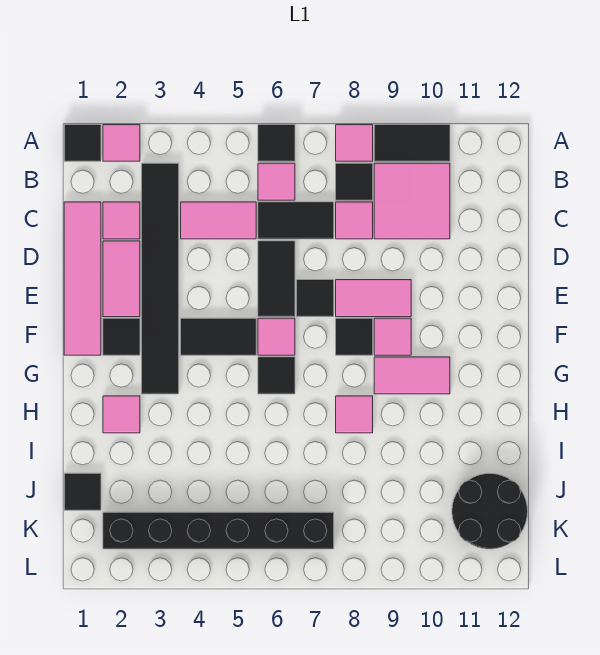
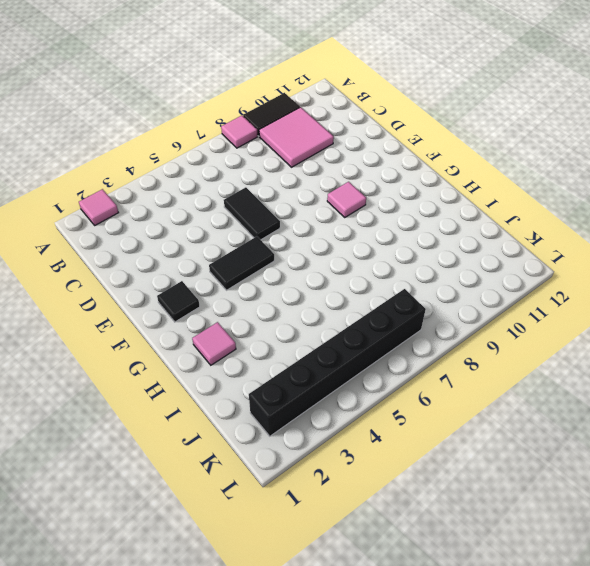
none -> black tile A1 level 1
none -> black tile A6 level 1
none -> black tile B3:G3 level 1
none -> pink tile B6 level 1

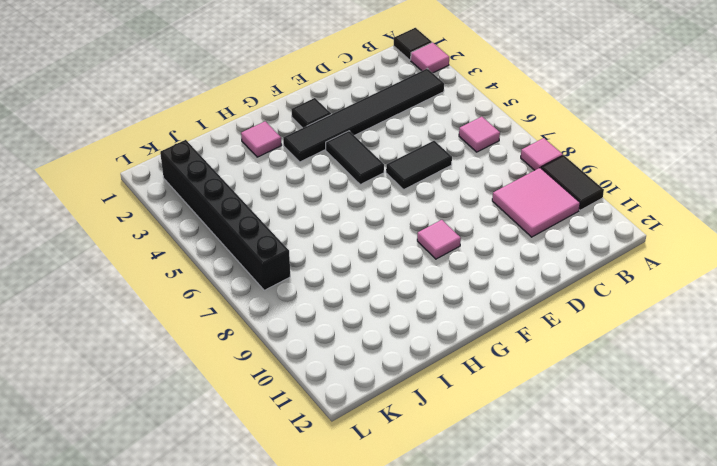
none -> black tile A6 level 1
none -> black tile B8 level 1
none -> pink tile C1:F1 level 1
none -> pink tile C2 level 1

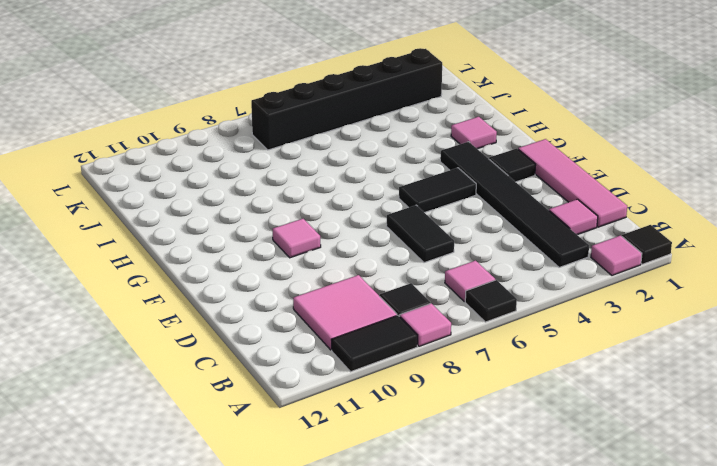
none -> pink tile C4:C5 level 1
none -> black tile C6:C7 level 1
none -> pink tile C8 level 1
none -> pink tile D2:E2 level 1

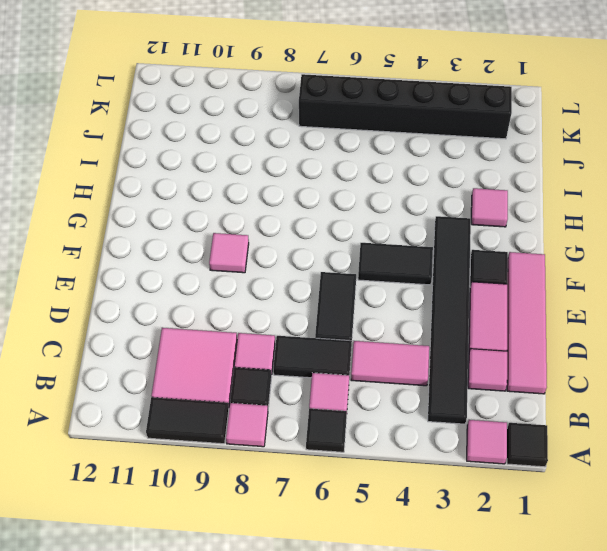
none -> black tile E7 level 1
none -> pink tile E8:E9 level 1
none -> pink tile F6 level 1
none -> black tile F8 level 1

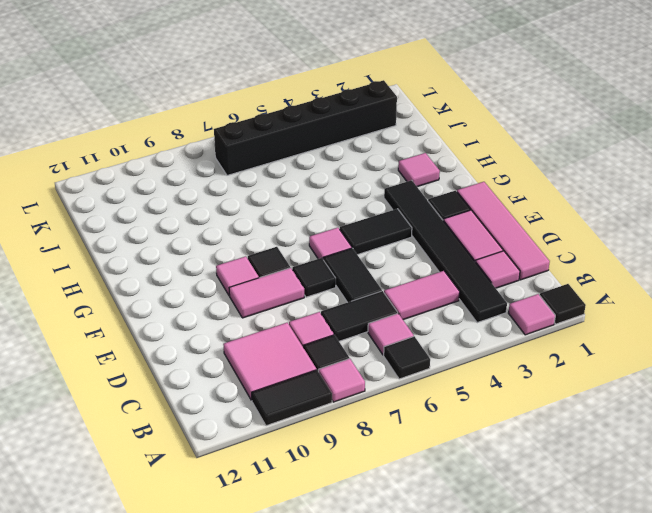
none -> black tile G6 level 1
none -> pink tile G9:G10 level 1
none -> pink tile H8 level 1
none -> black tile J1 level 1

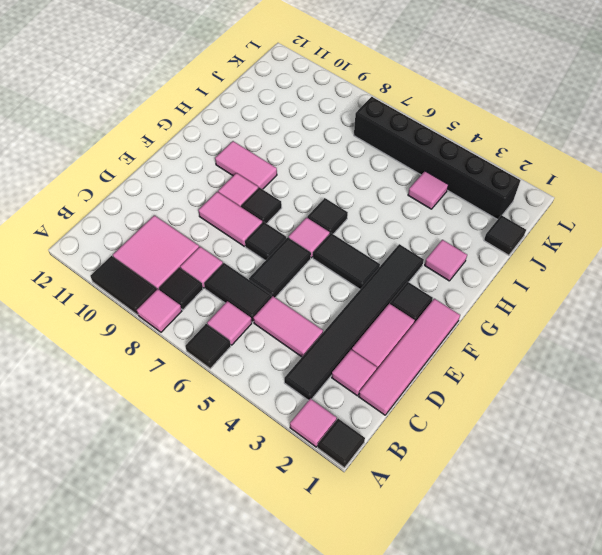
pink tile J4 level 1 -> pink tile H8 level 1
none -> black round brick J11:K12 level 1

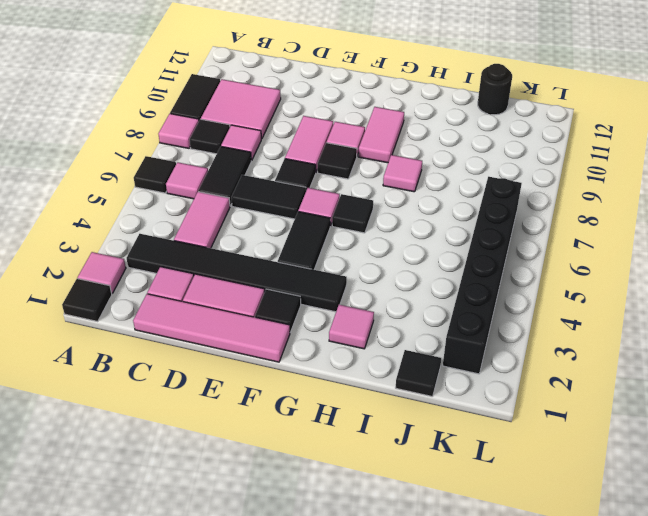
black round brick J12 level 1 -> black round brick J11:K12 level 1

